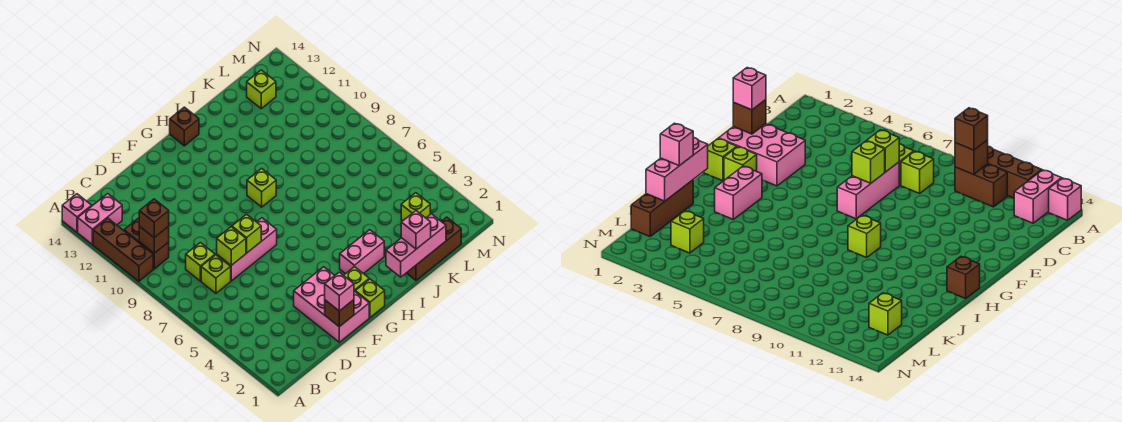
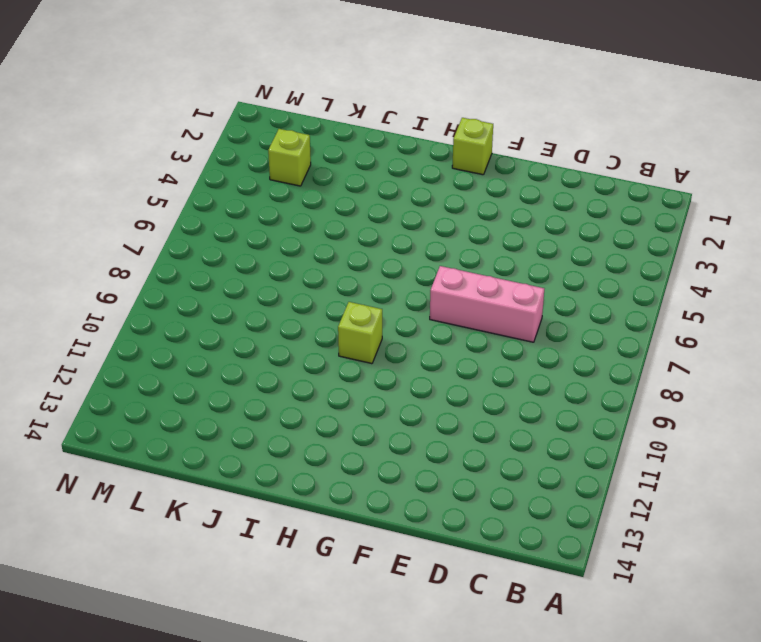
none -> brown brick A10:A12 level 1
none -> pink brick A13:B13 level 1
none -> pink brick A14 level 1

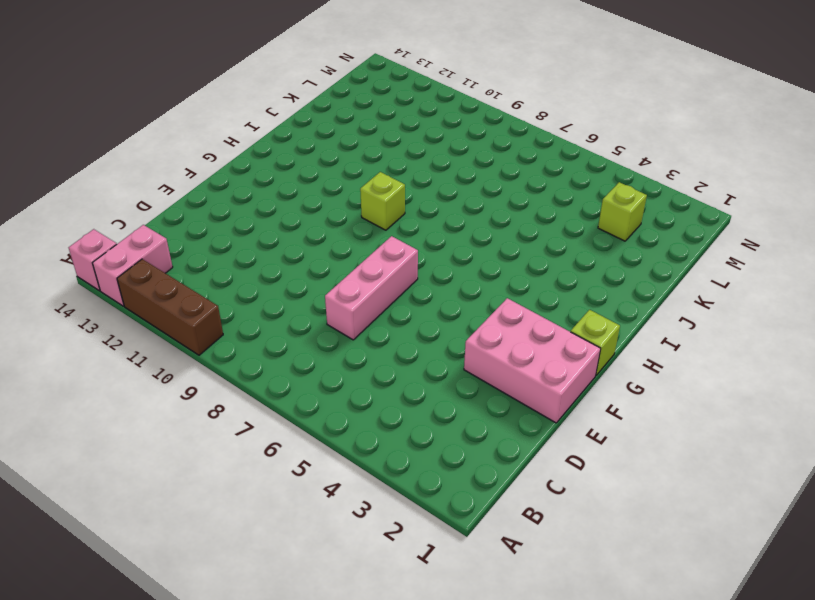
none -> brown brick B10:B11 level 1
none -> lime brick C7 level 1
none -> lime brick C8 level 1

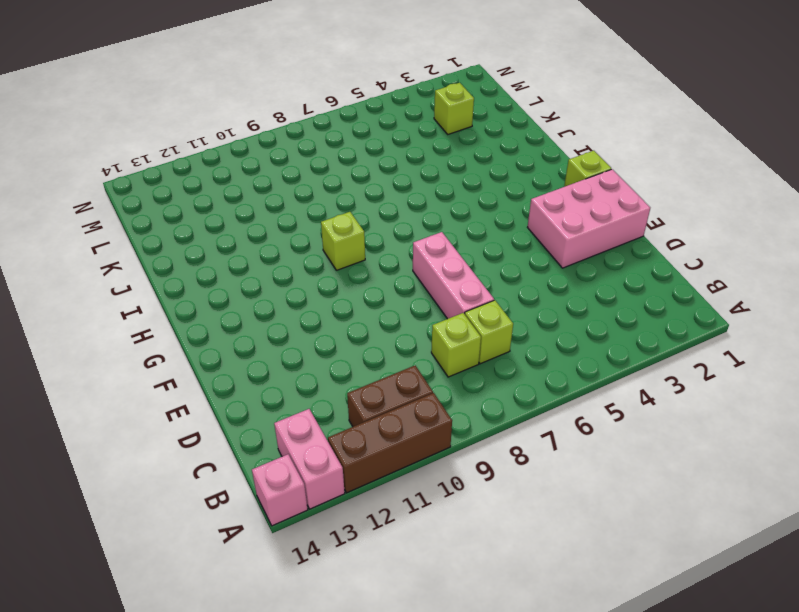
none -> lime brick G2 level 1
none -> pink brick H3:I3 level 1
none -> brown brick H14 level 1

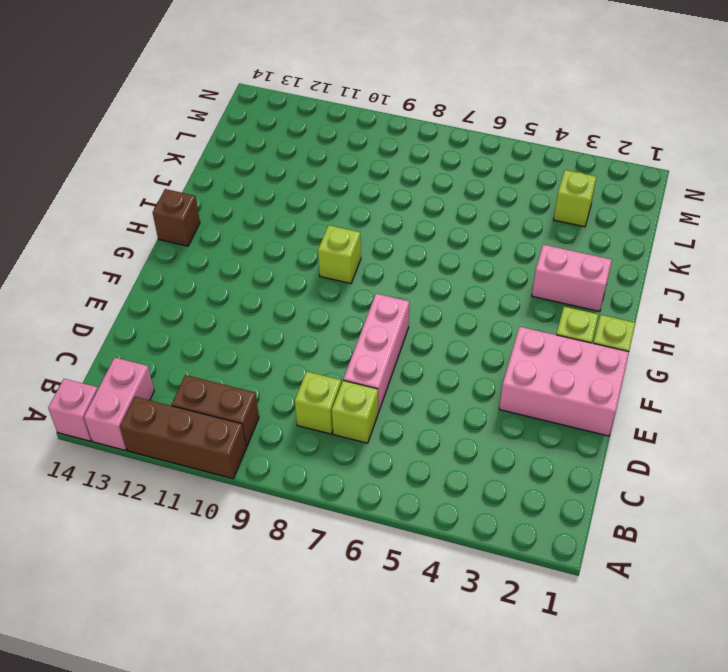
pink brick I2:I3 level 1 -> pink brick H3:I3 level 1
none -> brown brick J1:L1 level 1
none -> lime brick L13 level 1
none -> brown brick B10 level 2

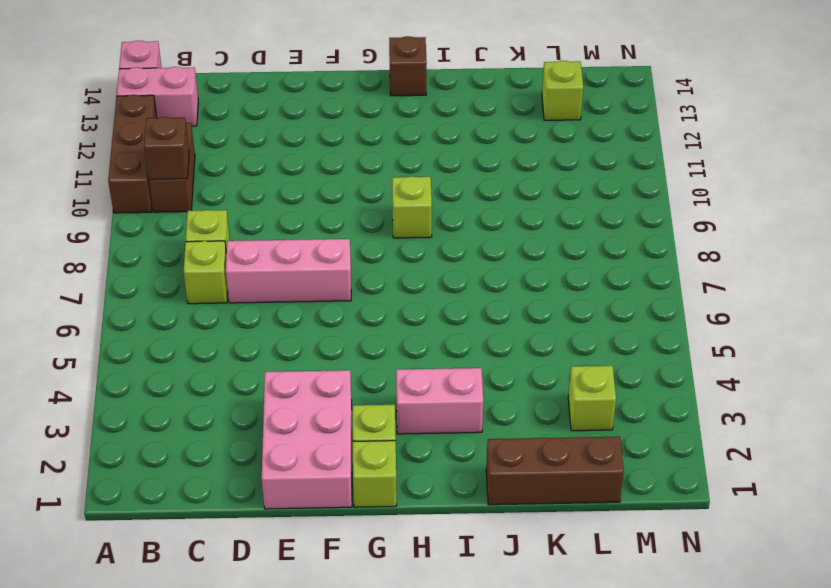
none -> lime brick D7 level 2
none -> brown brick E1 level 2
none -> lime brick E7 level 2

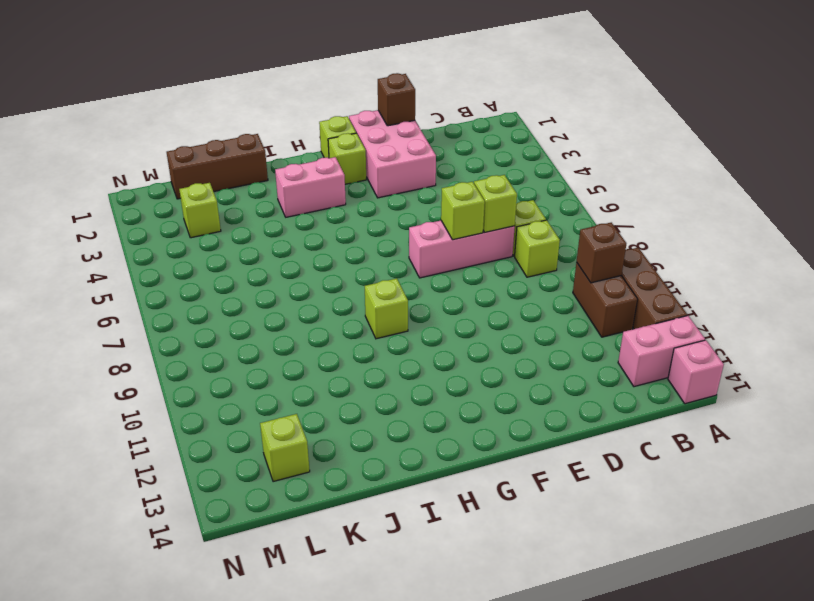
none -> brown brick H14 level 1
none -> pink brick I1:K1 level 2
none -> brown brick B10 level 3

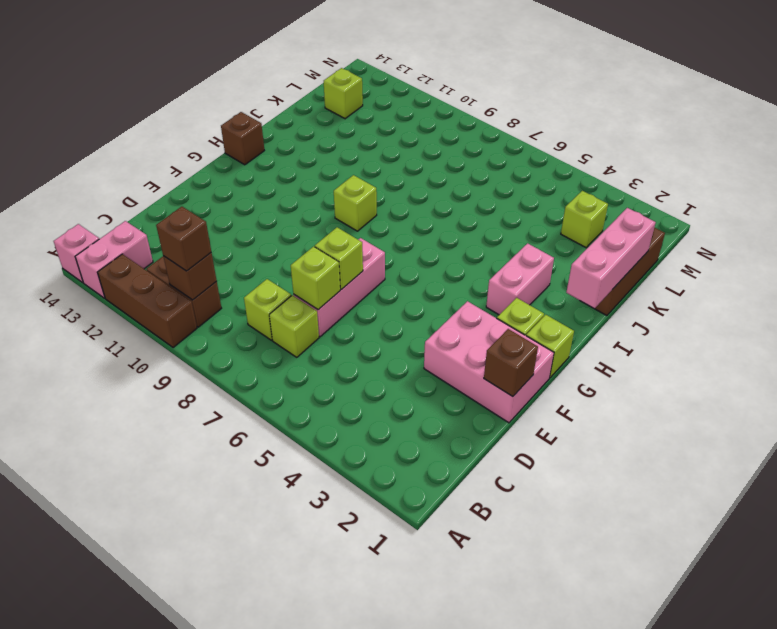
none -> pink brick E1 level 3
none -> pink brick J1 level 3

